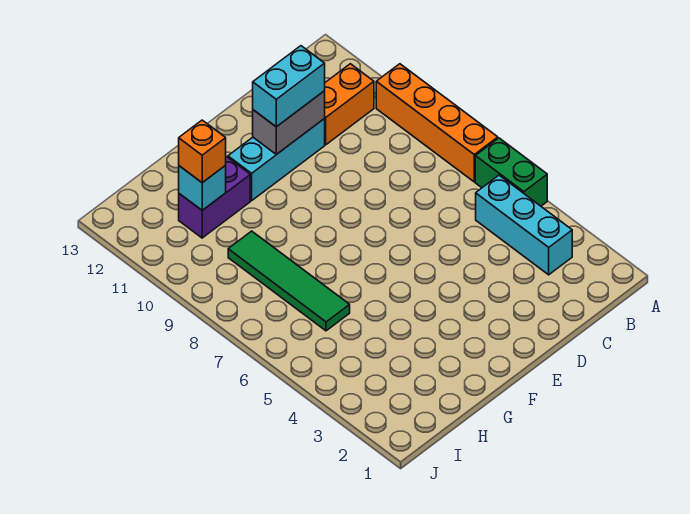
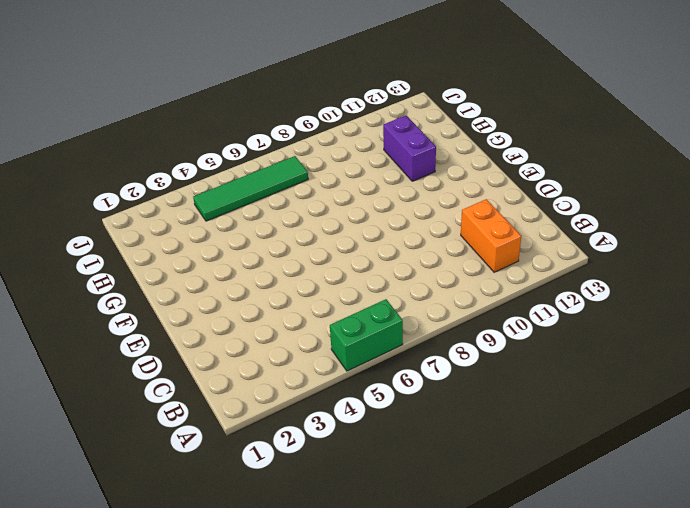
green tile I4:I7 level 1 -> green tile H6:H9 level 1
none -> orange brick A7:A10 level 1
none -> cyan brick B3:B5 level 1

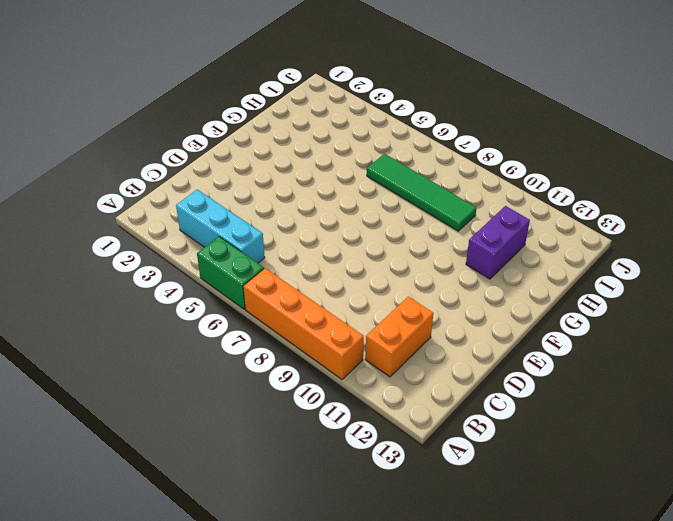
none -> cyan brick D11:F11 level 1
none -> grey brick D11:E11 level 2

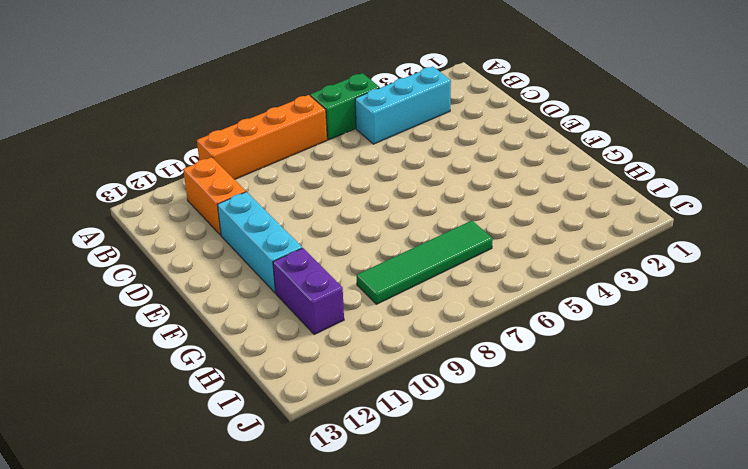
none -> grey brick D11:E11 level 2
none -> cyan brick H11 level 2

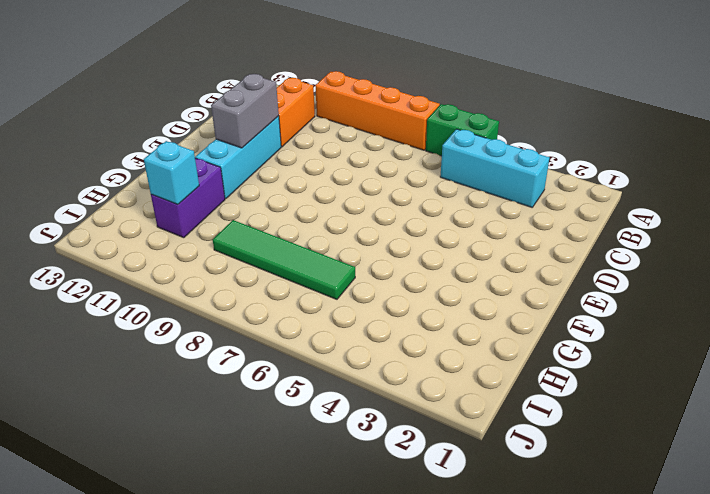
none -> cyan brick D11:E11 level 3
none -> orange brick H11 level 3

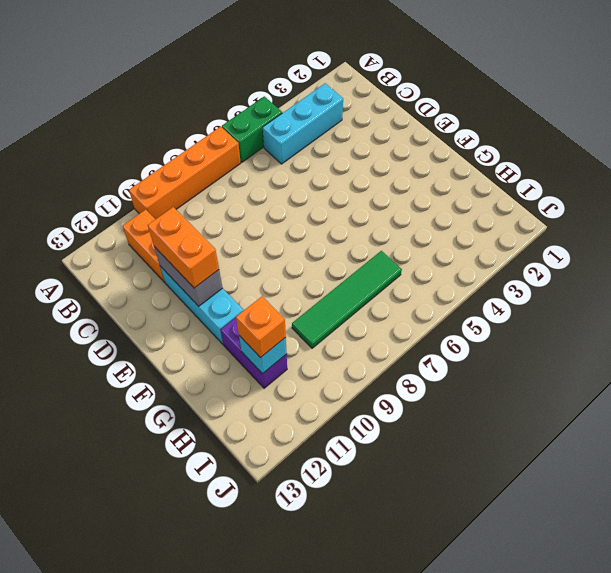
orange brick D11:E11 level 3 -> cyan brick D11:E11 level 3

